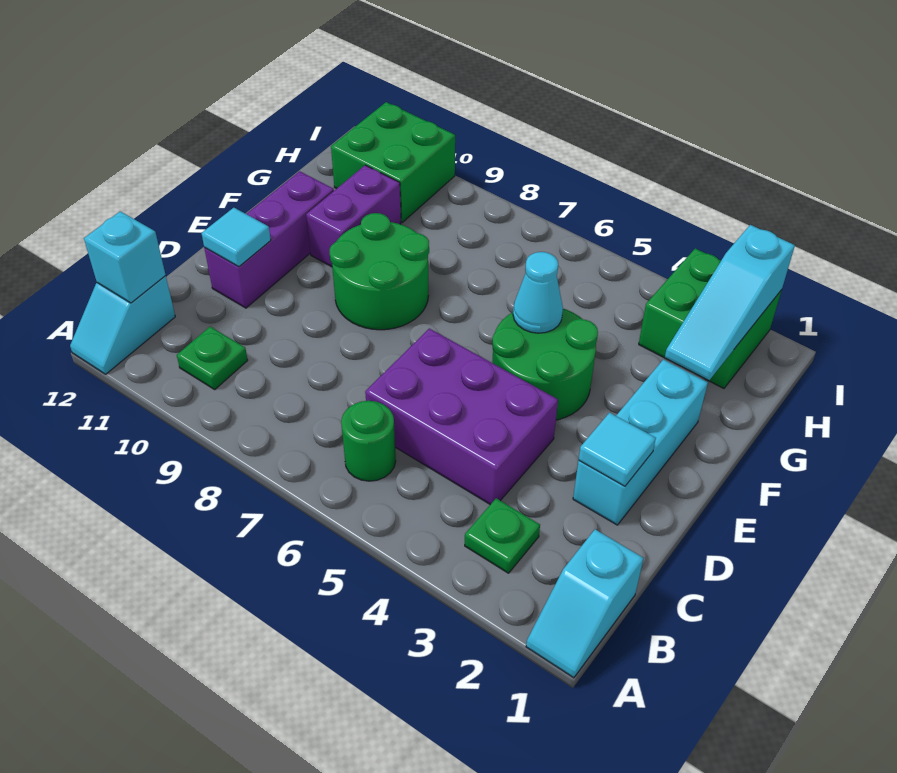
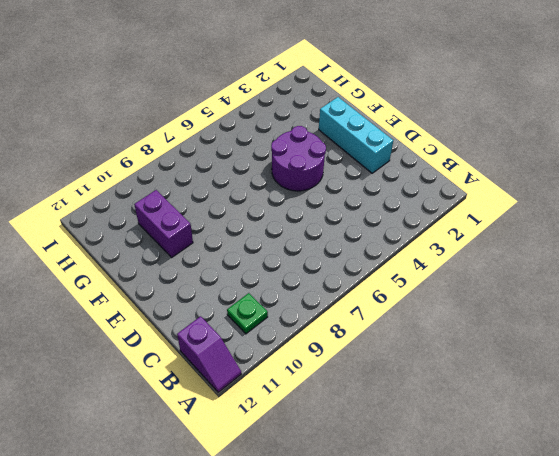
purple slope A12:B12 level 1 top B -> cyan slope A12:B12 level 1 top B
purple round brick E4:F5 level 1 -> green round brick E4:F5 level 1
none -> cyan slope A1:B1 level 1 top B
none -> green plate B3 level 1
none -> green round brick B6 level 1

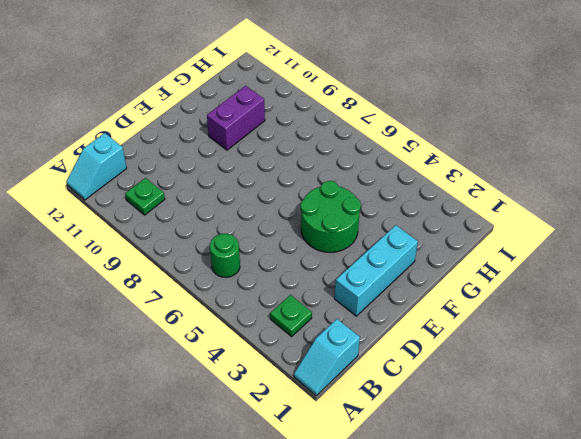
none -> purple brick C4:D6 level 1
none -> purple brick D11:F11 level 1
none -> green round brick E8:F9 level 1

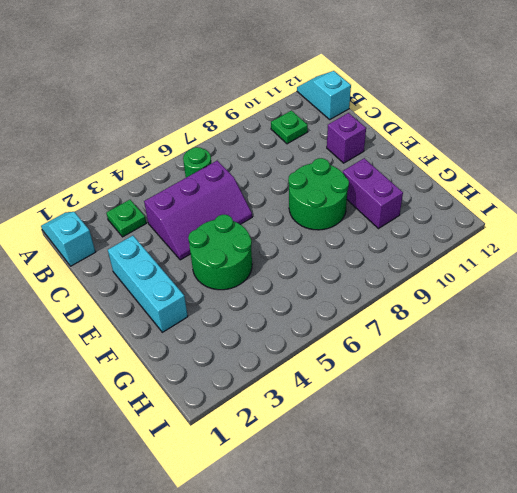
purple slope C4:D6 level 1 top C -> purple brick C4:D6 level 1
purple brick D11 level 1 -> purple brick D11:F11 level 1
none -> green brick H2:I3 level 1
none -> green brick H10:I11 level 1
none -> cyan brick B12 level 2

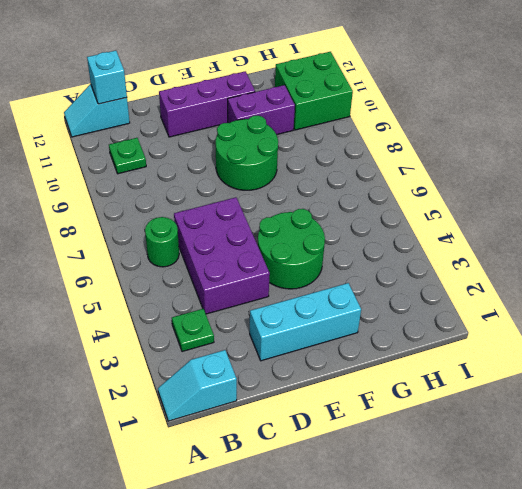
none -> green brick H2:I3 level 1
none -> cyan tile D2 level 2
none -> cyan tile D11 level 2

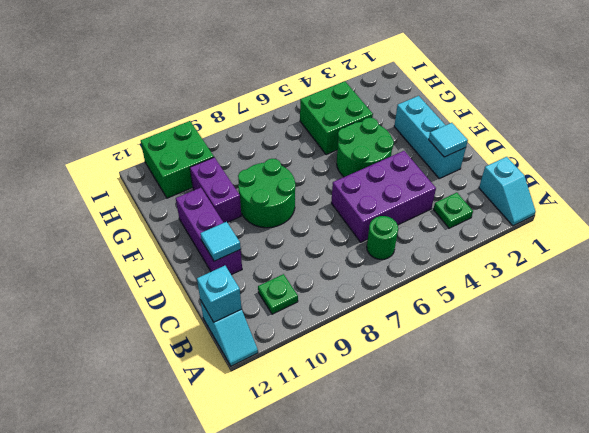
green brick G4:H5 level 1 -> green brick H2:I3 level 1
none -> cyan cone F5 level 2
none -> cyan slope G2:I2 level 2 top I

